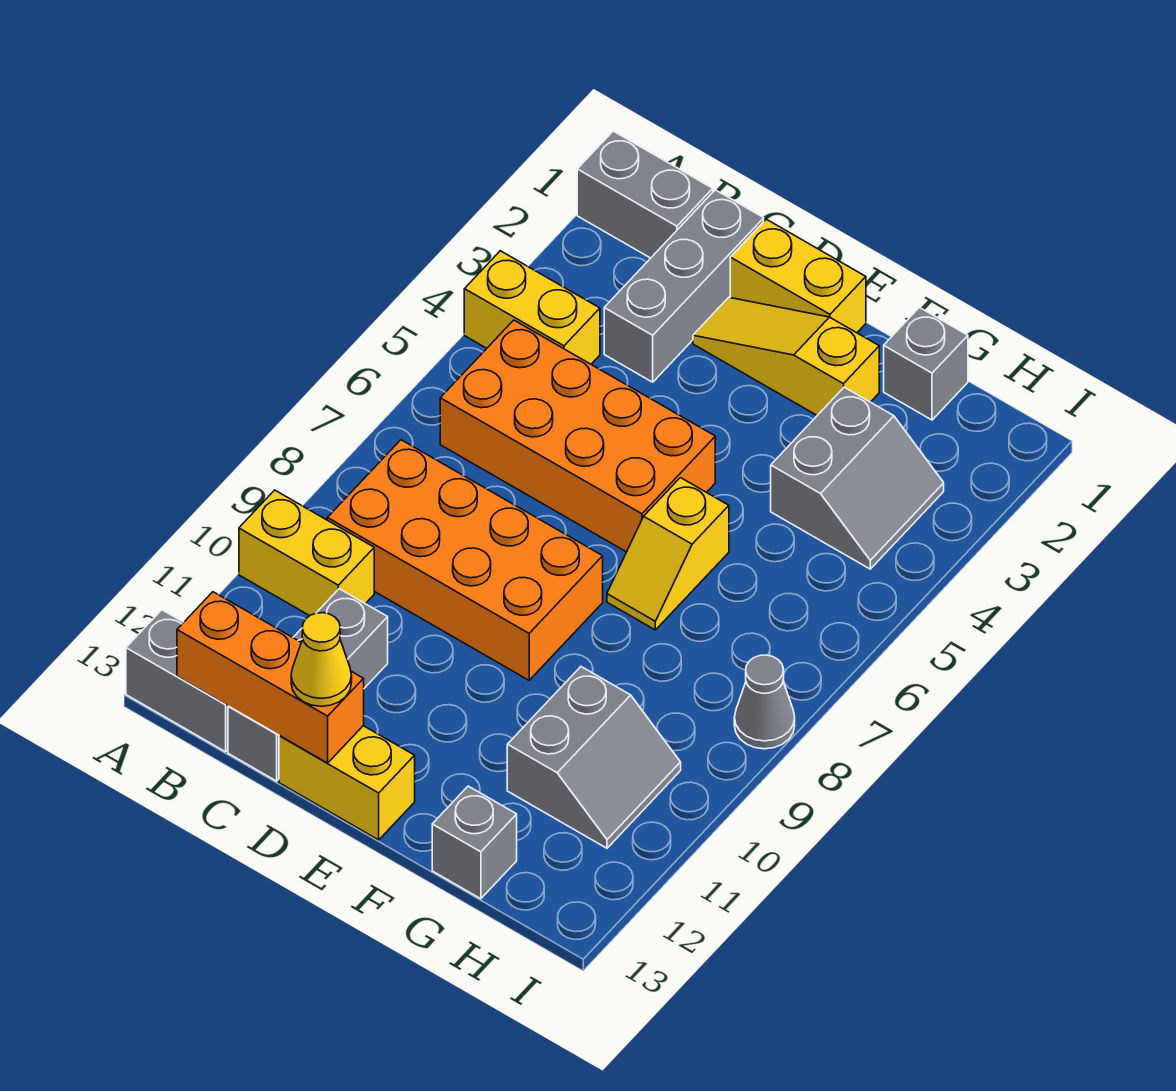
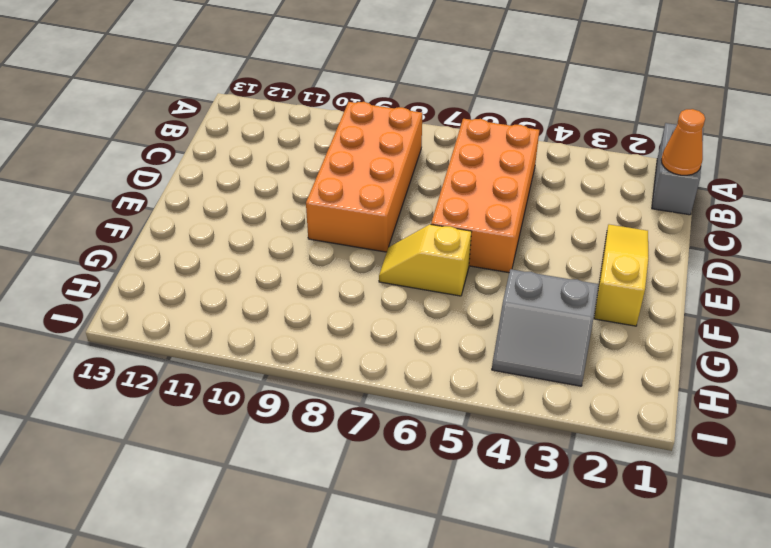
orange cone B1 level 2 -> none
none -> yellow brick A4:B4 level 1
none -> yellow brick A10:B10 level 1
none -> grey brick A13:B13 level 1

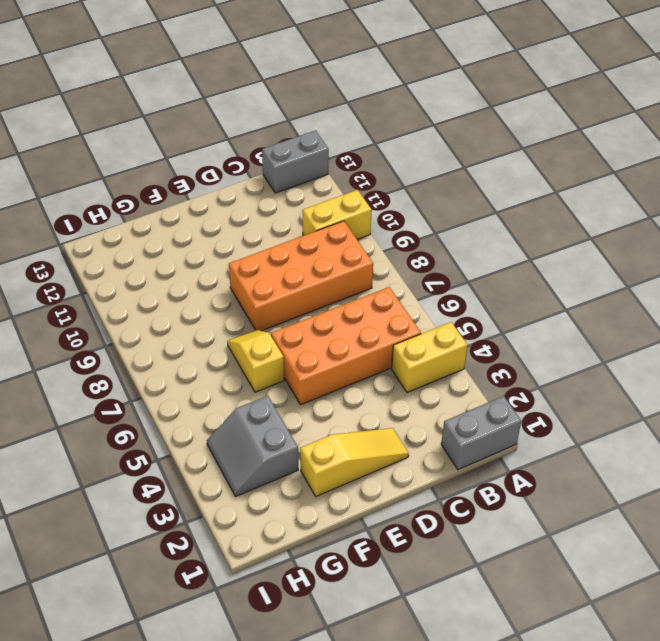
none -> grey brick C1:C3 level 1
none -> grey brick C11:C13 level 1
none -> yellow brick D1:E1 level 1

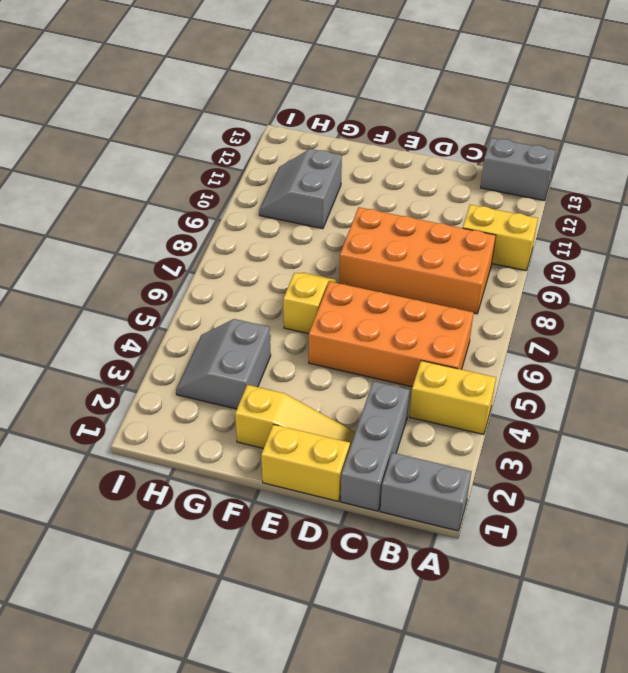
none -> grey brick C11:C13 level 1
none -> yellow brick D13:E13 level 1
none -> grey brick G1 level 1

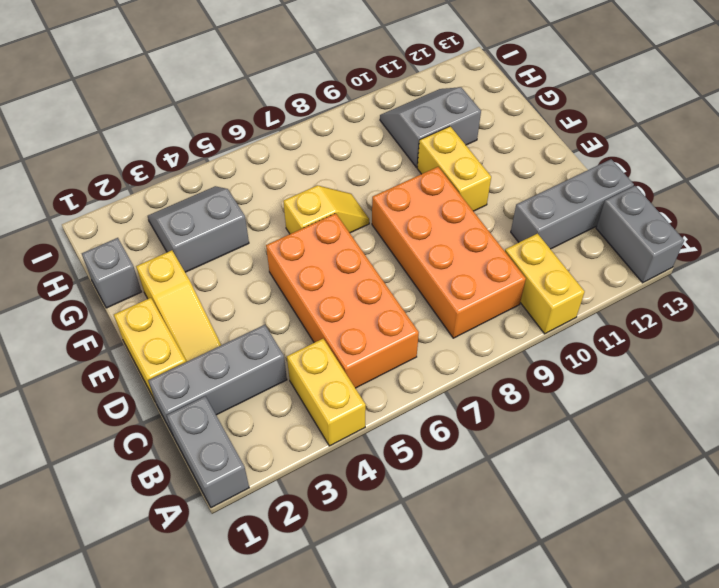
yellow brick E10:F10 level 1 -> yellow brick D13:E13 level 1
none -> grey brick G13 level 1
none -> grey cone I8 level 1
none -> orange brick B13:D13 level 2

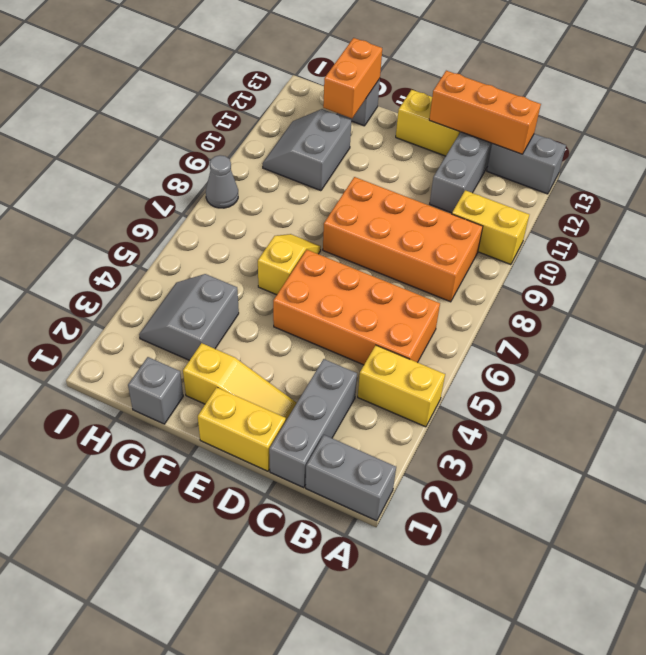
orange brick G12:G13 level 2 -> none
none -> yellow cone D13 level 3

